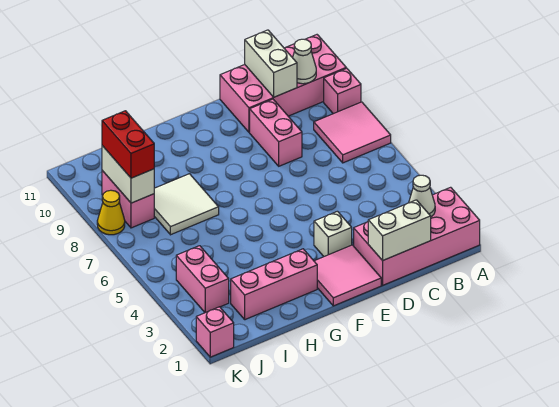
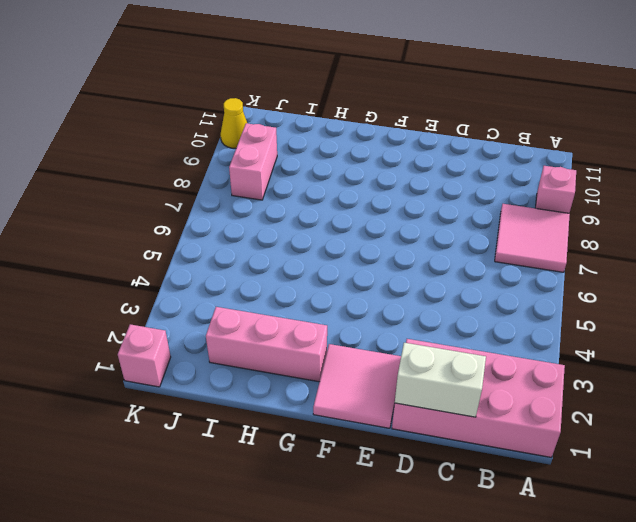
yellow cone K10 level 1 -> yellow cone K8 level 1
none -> pink brick A10:D11 level 1
none -> pink brick D8:D9 level 1
none -> white brick E3 level 1

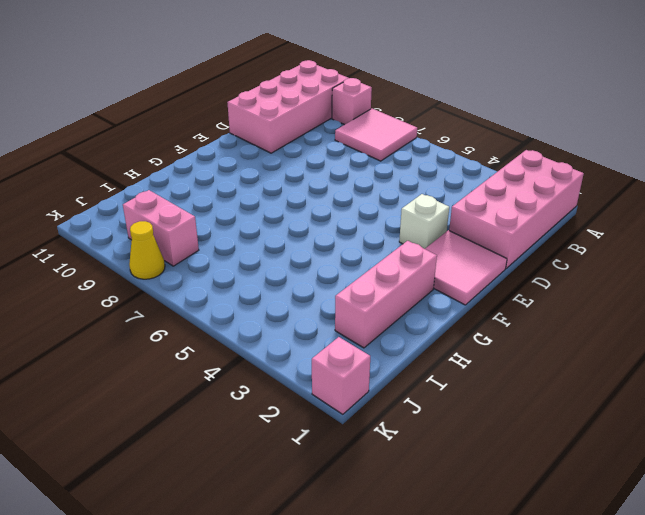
none -> pink brick D8:D9 level 1
none -> white tile H7:I8 level 1
none -> pink brick J3:J4 level 1

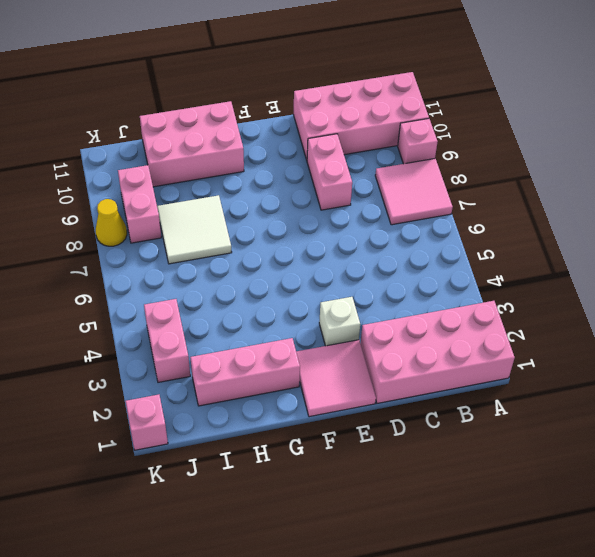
pink brick G10:I11 level 1 -> none
none -> white cone B2 level 2
none -> white cone B10 level 2
none -> white brick C1:D1 level 2

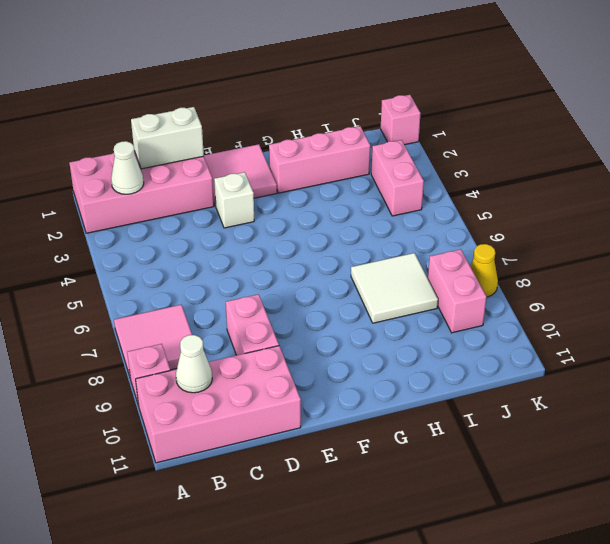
none -> white brick C10:C11 level 2
none -> white brick J8:J9 level 2
none -> red brick J8:J9 level 3

